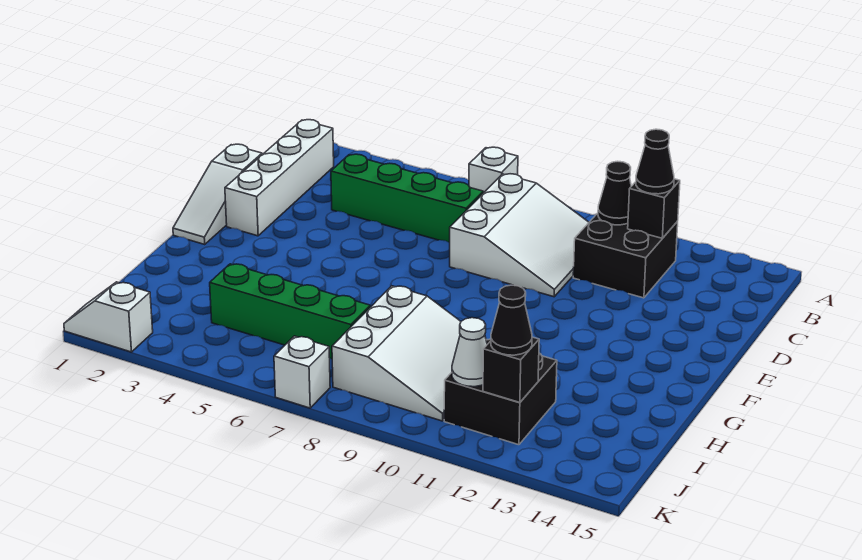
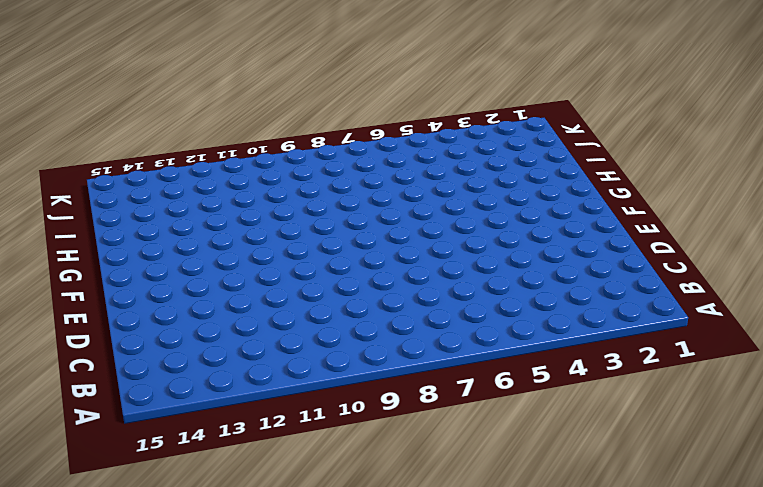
none -> white brick A7 level 1
none -> white brick B2:E2 level 1
none -> white slope B8:D10 level 1 top 8

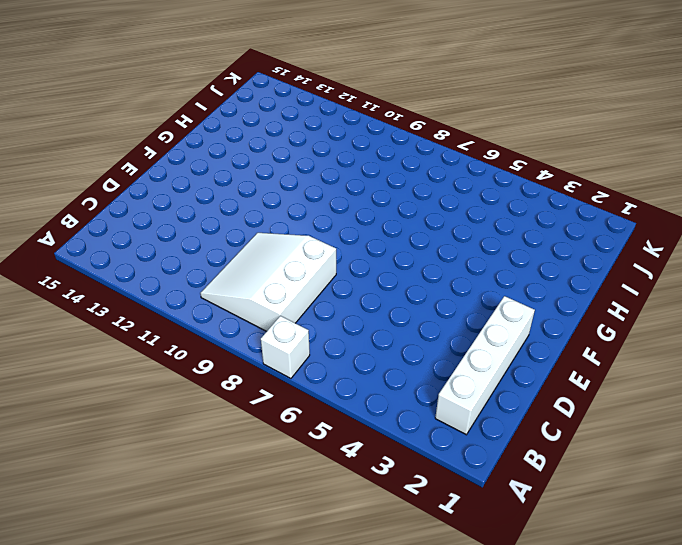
none -> black brick B11:C12 level 1
none -> green brick C4:C7 level 1
none -> white slope D1:F1 level 1 top D

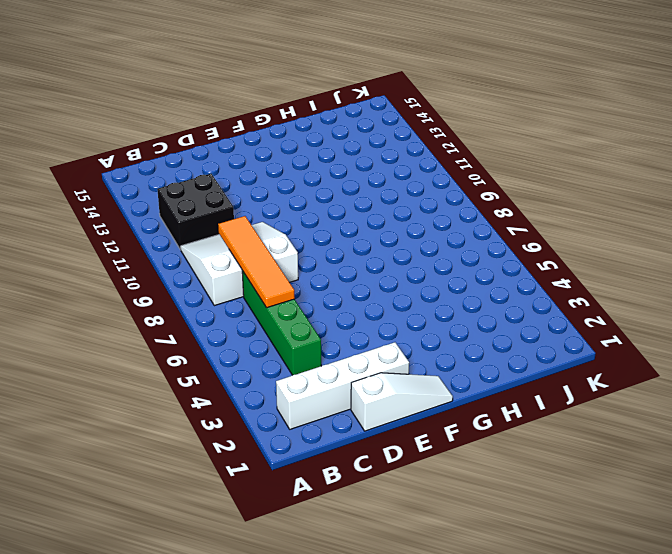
orange tile C6:C9 level 2 -> none
none -> white brick A7 level 1
none -> white slope H8:J10 level 1 top 8
none -> green brick I4:I7 level 1

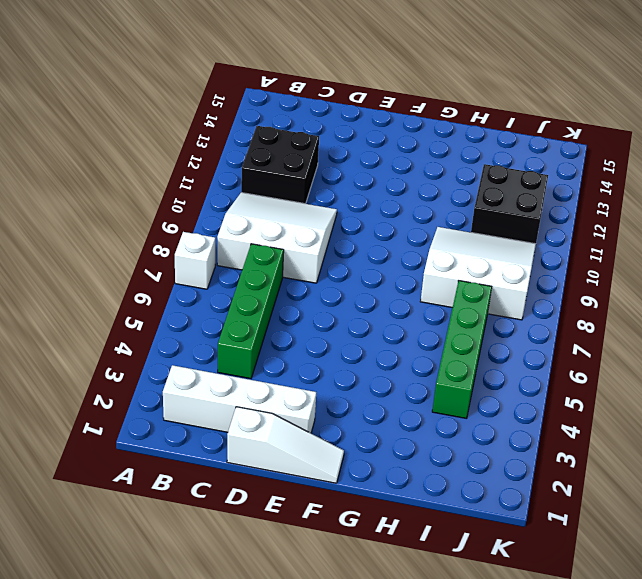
none -> white slope K1:K2 level 1 top 2
none -> white brick K7 level 1
none -> black cone B11 level 2

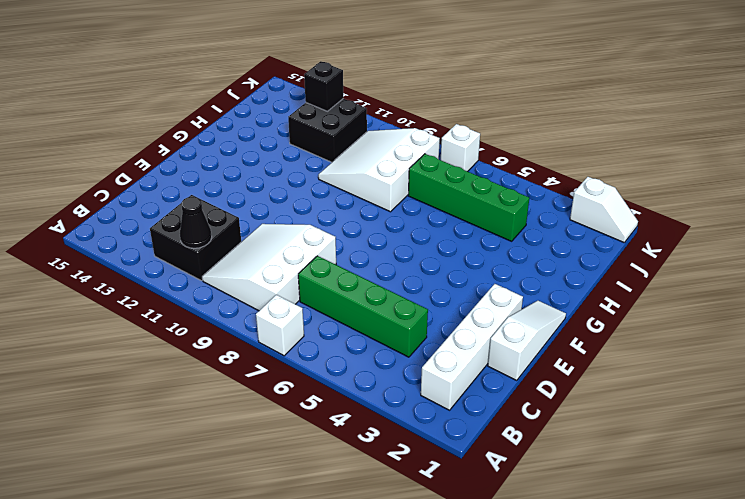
none -> black brick B12 level 2
none -> white cone J11 level 2
none -> black cone B12 level 3

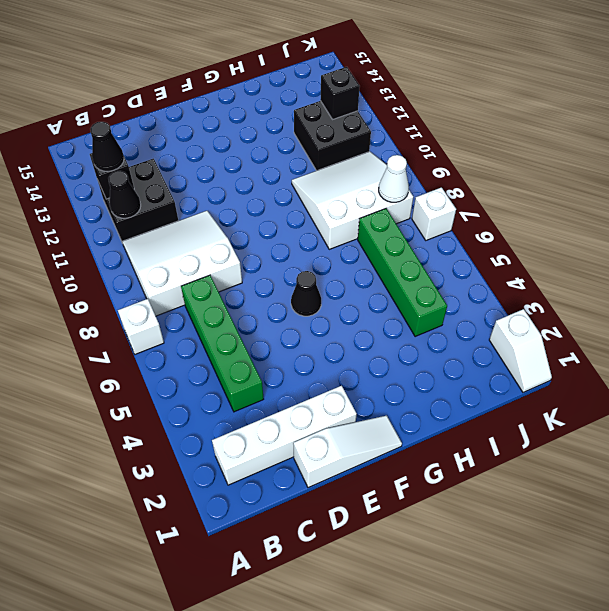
black cone F6 level 1 -> black cone J12 level 3
white cone J8 level 2 -> white cone J11 level 2

